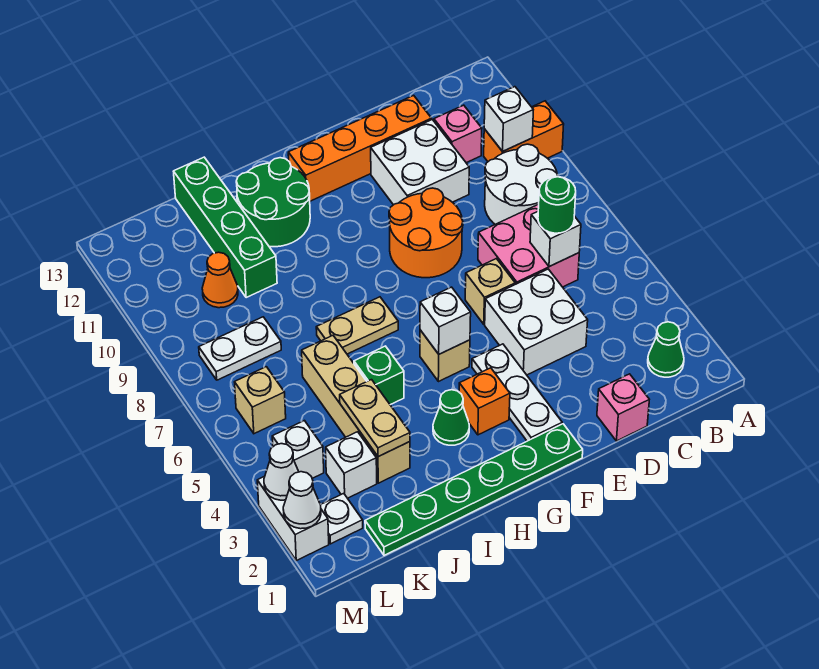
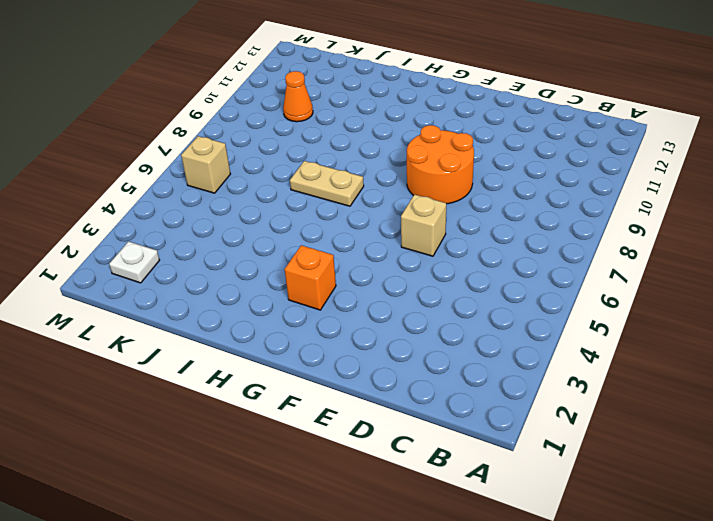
none -> orange brick A10:B10 level 1
none -> green cone B2 level 1
none -> white round brick B8:C9 level 1
none -> pink brick C6:D7 level 1

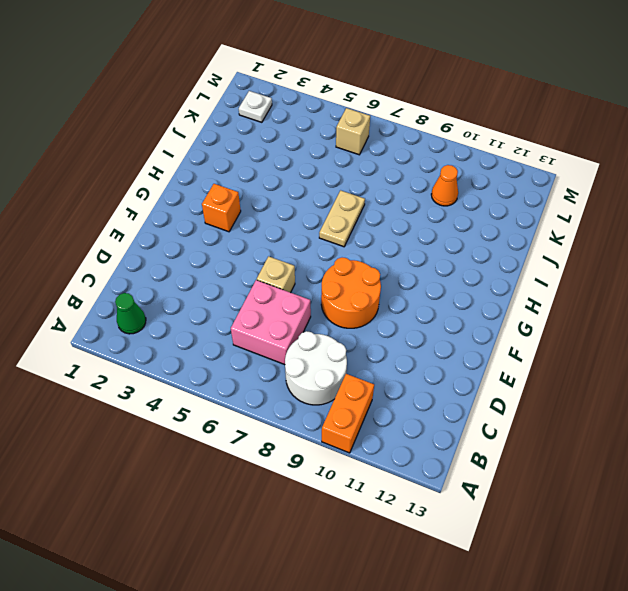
none -> pink brick C11 level 1
none -> pink brick D1 level 1
none -> white brick D4:E5 level 1
none -> white brick D10:E11 level 1

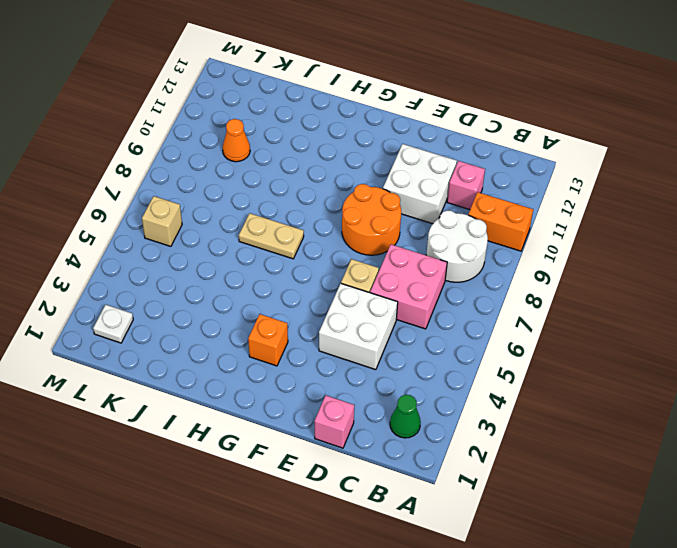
none -> orange brick D12:G12 level 1
none -> green plate F1:K1 level 1
none -> white plate F2:F4 level 1
none -> tan brick G5 level 1

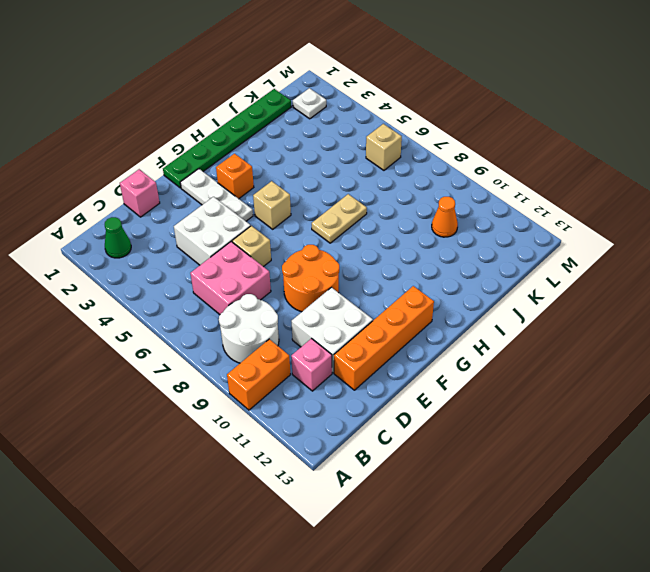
none -> green cone H3 level 1
none -> green round brick H11:I12 level 1
none -> green brick I5 level 1
none -> tan brick J3:J6 level 1

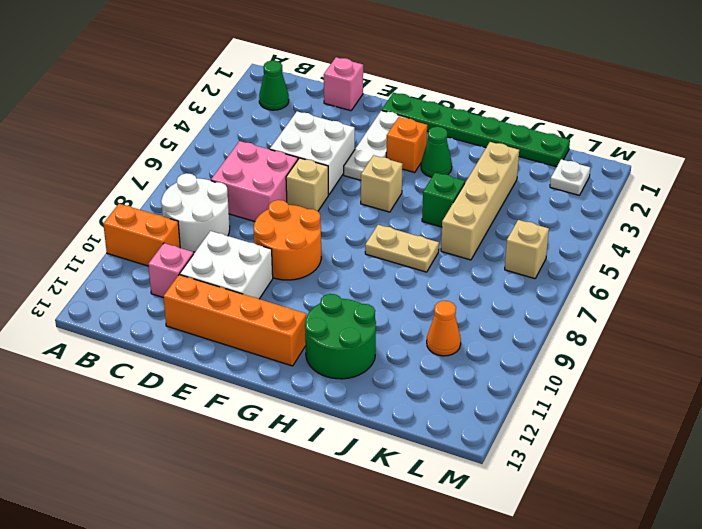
none -> green brick J10:J13 level 1
none -> white brick K3 level 1
none -> white plate K8:L8 level 1
none -> white brick L4 level 1

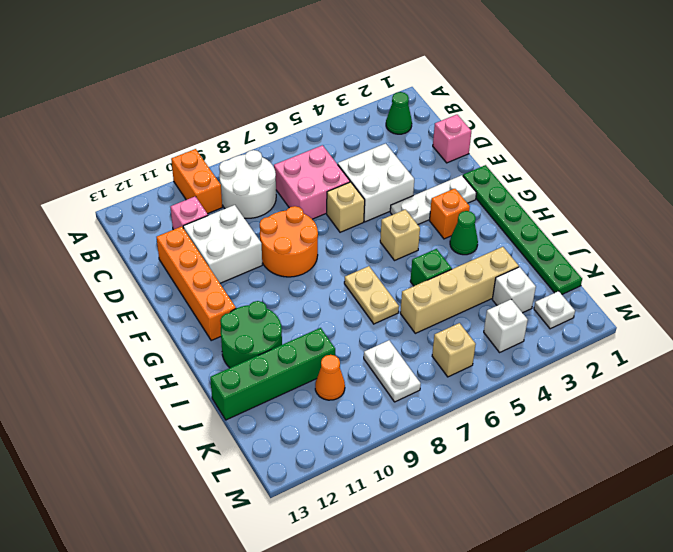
none -> white brick M2:M3 level 1
none -> white brick B10 level 2
none -> white brick C6 level 2
none -> white brick G5 level 2

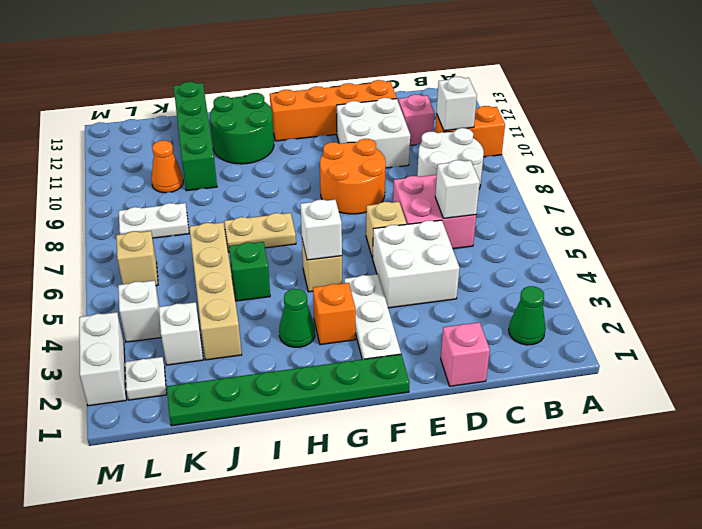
none -> tan plate J3:J4 level 2
none -> white cone M2 level 2
none -> white cone M3 level 2
none -> green round brick C6 level 3

